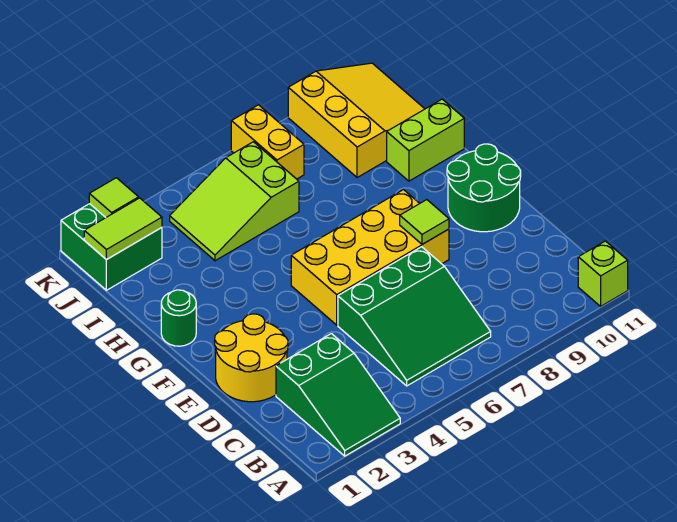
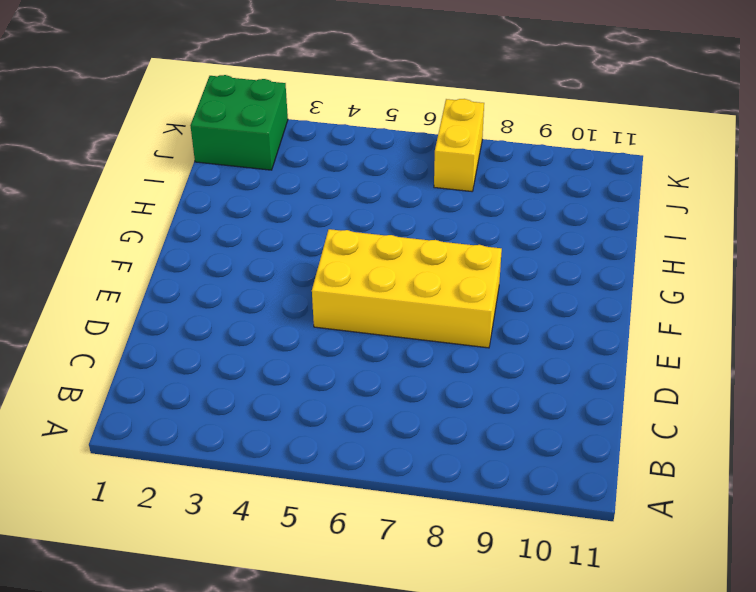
none -> green slope A2:C3 level 1 top C
none -> lime brick A11 level 1
none -> green slope B5:D7 level 1 top D

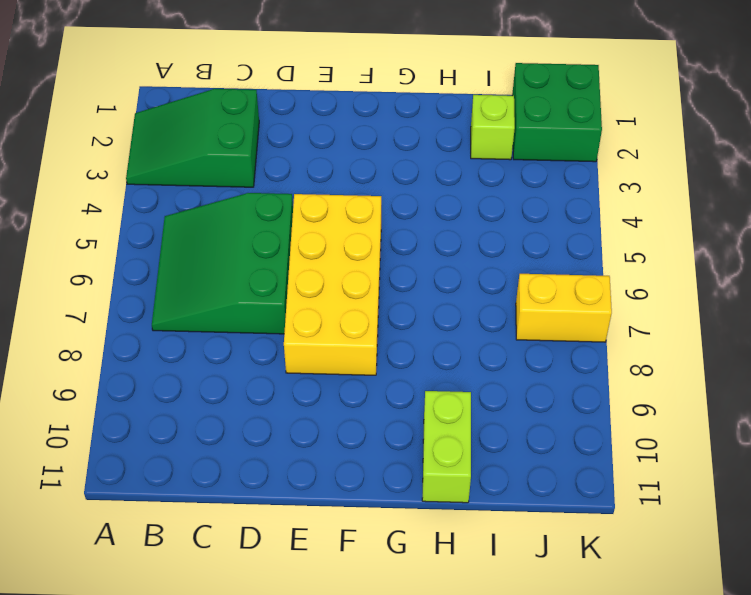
lime brick I2 level 1 -> lime brick A11 level 1
none -> yellow round brick D1:E2 level 1
none -> green round brick E10:F11 level 1
none -> green round brick G1 level 1

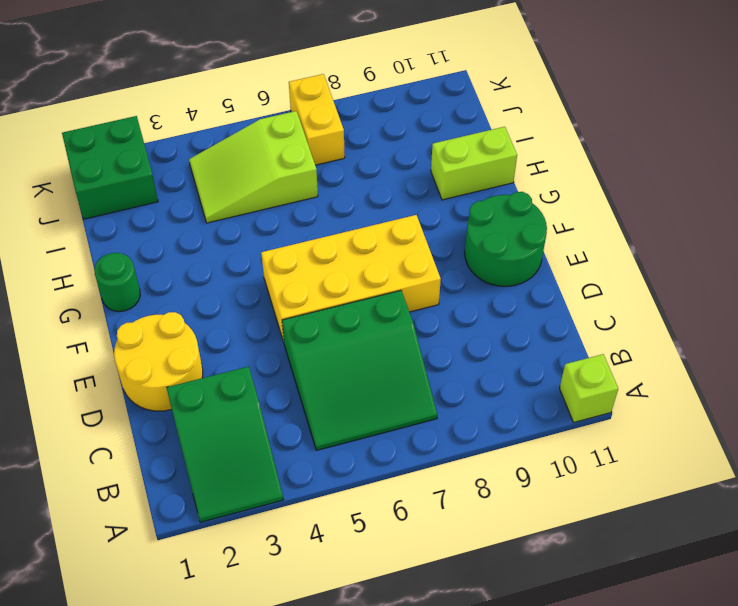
none -> yellow slope I9:K11 level 1 top 9
none -> lime tile E8 level 2
none -> lime tile J1:J2 level 2

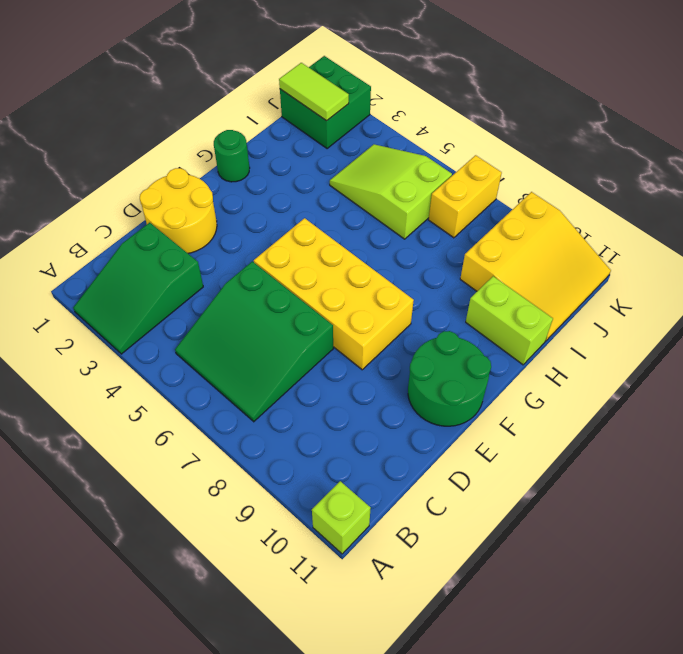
none -> lime tile E8 level 2
none -> lime tile K2 level 2

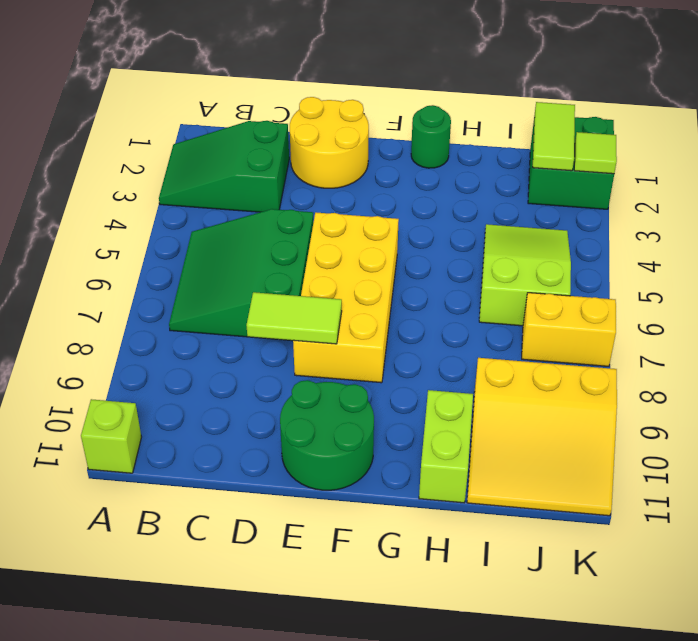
lime tile D8:E8 level 2 -> lime tile E8 level 2

